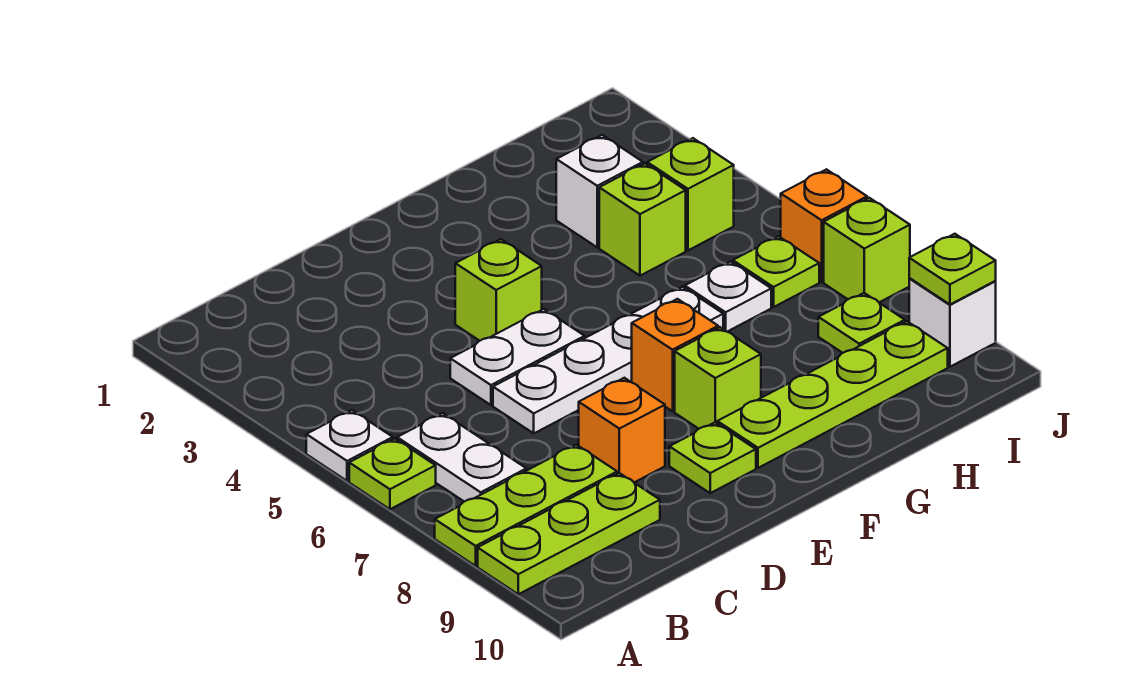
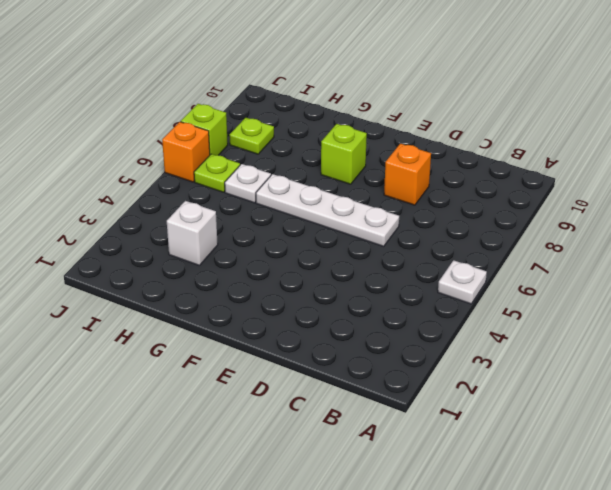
none -> lime plate A6 level 1
none -> lime plate A8:C8 level 1
none -> lime plate A9:C9 level 1

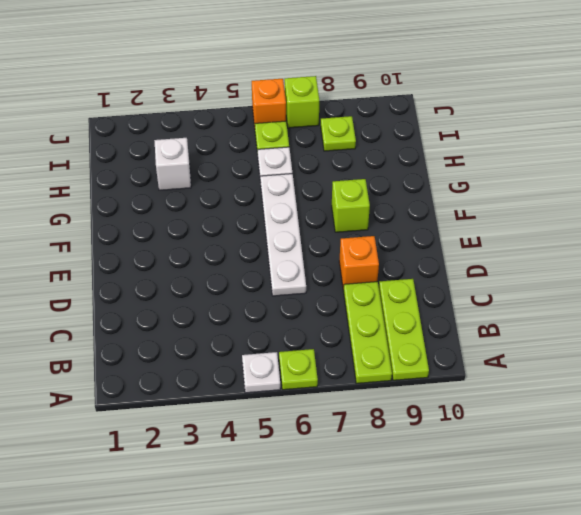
none -> white plate B6:B7 level 1
none -> white plate D5:E5 level 1
none -> lime brick E4 level 1

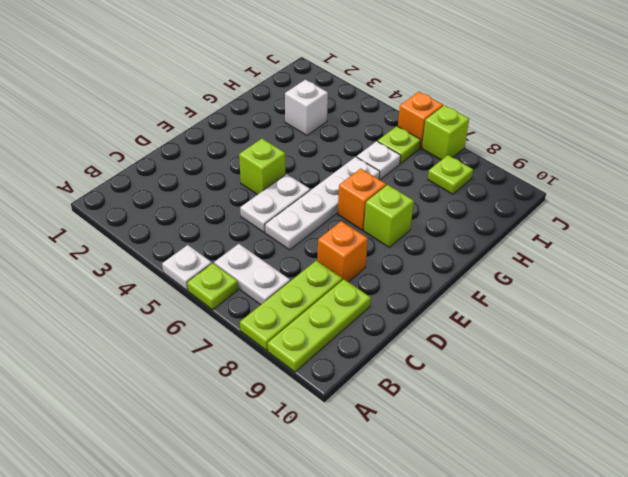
none -> lime plate E9 level 1
none -> lime plate F9:I9 level 1
none -> lime brick H4 level 1

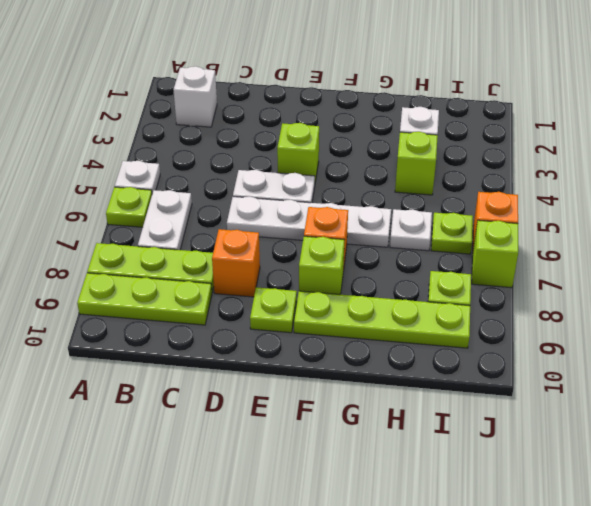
white brick B2 level 1 -> white brick J9 level 1
none -> lime brick I4 level 1
none -> lime plate J9 level 2

